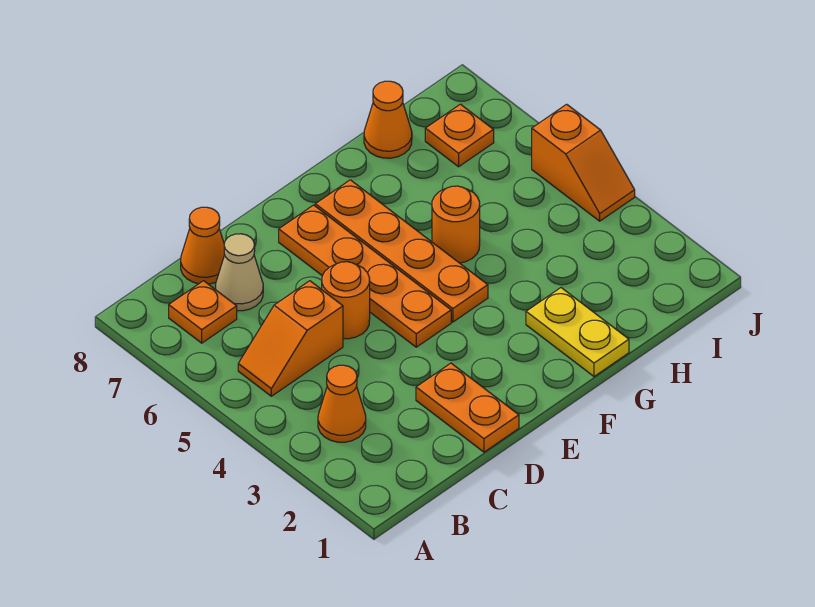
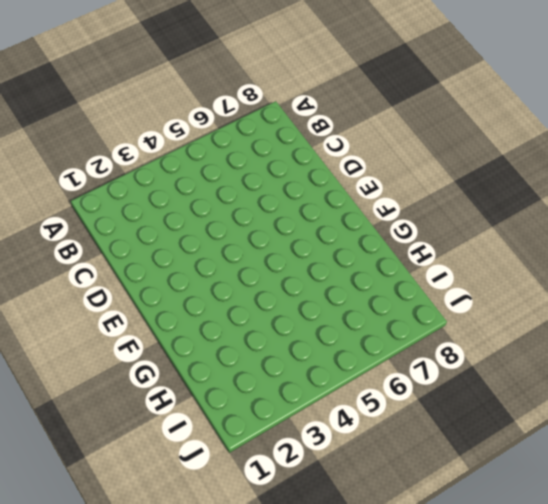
none -> orange cone B3 level 1
none -> orange slope B5:C5 level 1 top C
none -> orange plate B7 level 1

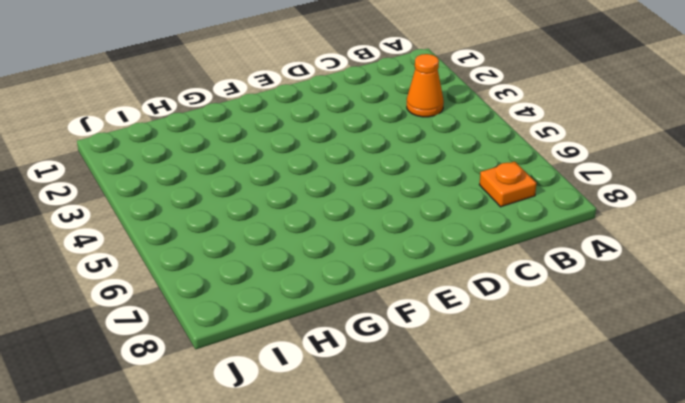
none -> orange slope B5:C5 level 1 top C
none -> tan cone C7 level 1
none -> orange cone C8 level 1

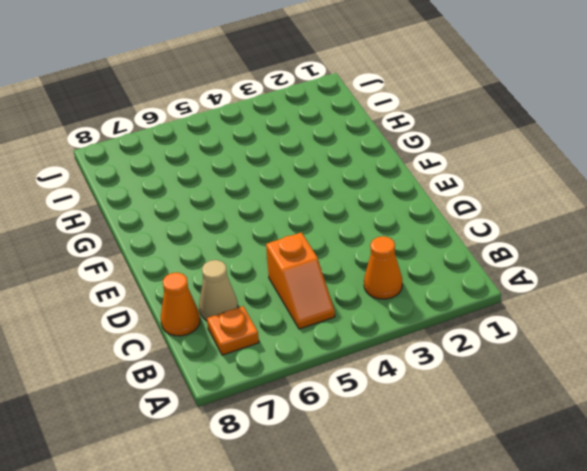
none -> orange plate D1:D2 level 1
none -> orange round brick D5 level 1
none -> orange plate E4:E7 level 1

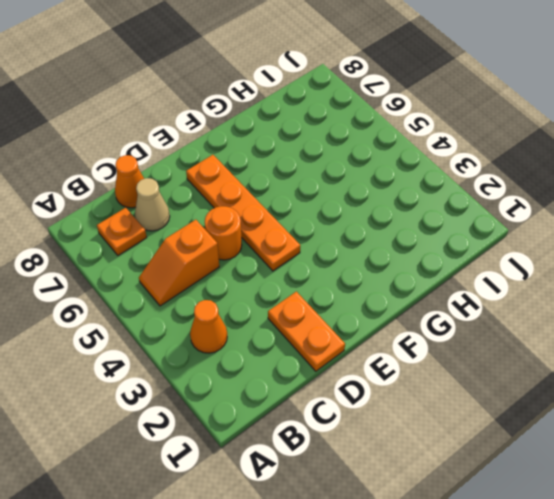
none -> orange plate F4:F7 level 1
none -> yellow plate G1:G2 level 1
none -> orange round brick G5 level 1

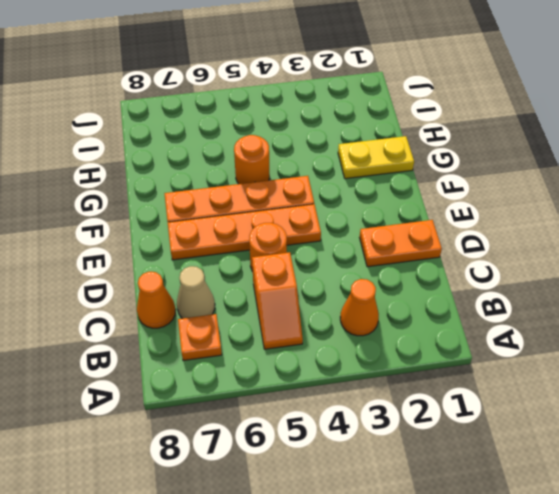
none -> orange cone H8 level 1
none -> orange plate I7 level 1
none -> orange slope J4:J5 level 1 top 5

